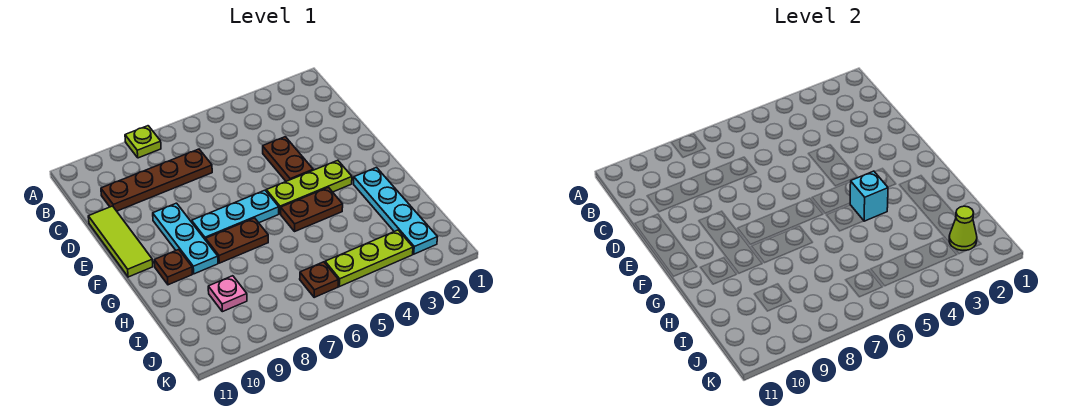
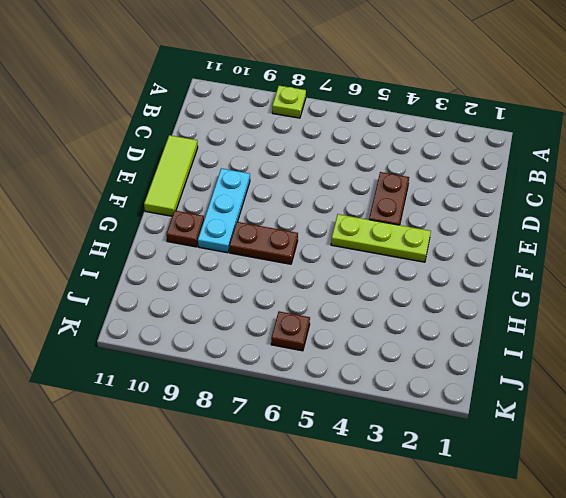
none -> brown plate C7:C10 level 1
none -> cyan plate F6:F8 level 1
none -> cyan plate G2:J2 level 1

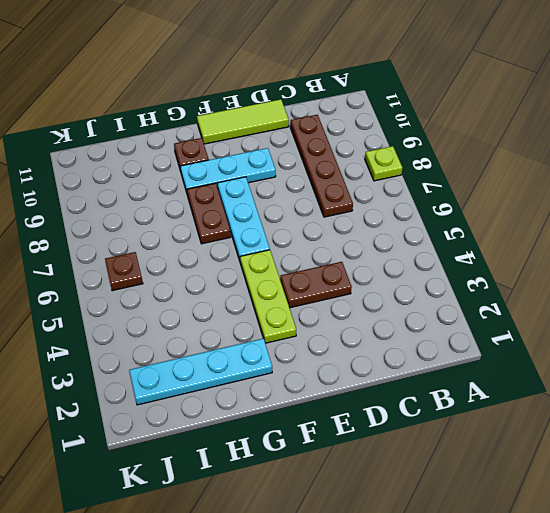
none -> brown plate G4:G5 level 1
none -> pink plate I9 level 1
none -> lime plate J3:J5 level 1

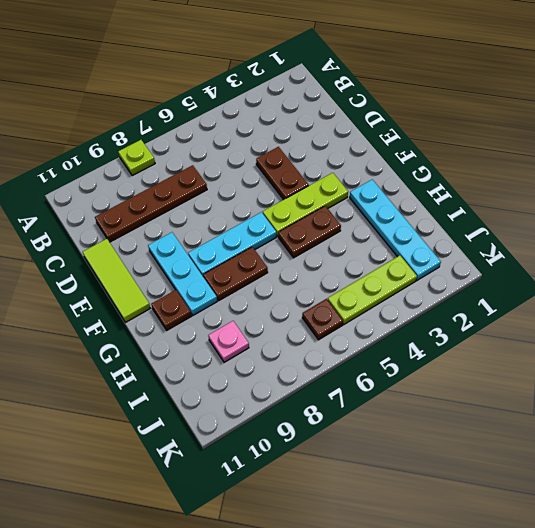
none -> cyan brick G4 level 2
none -> lime cone J2 level 2

